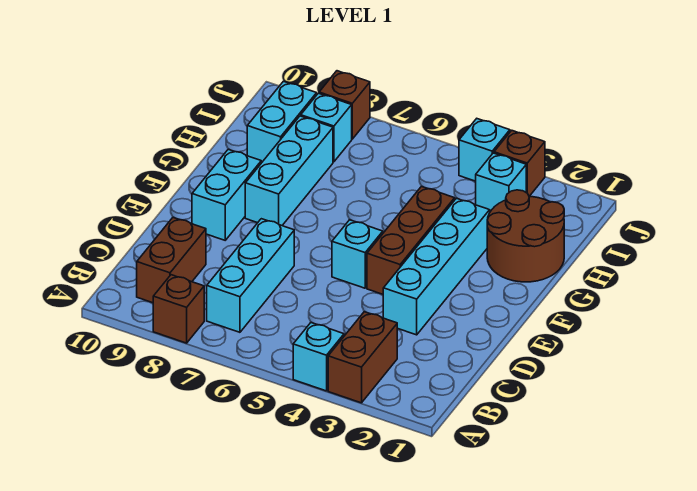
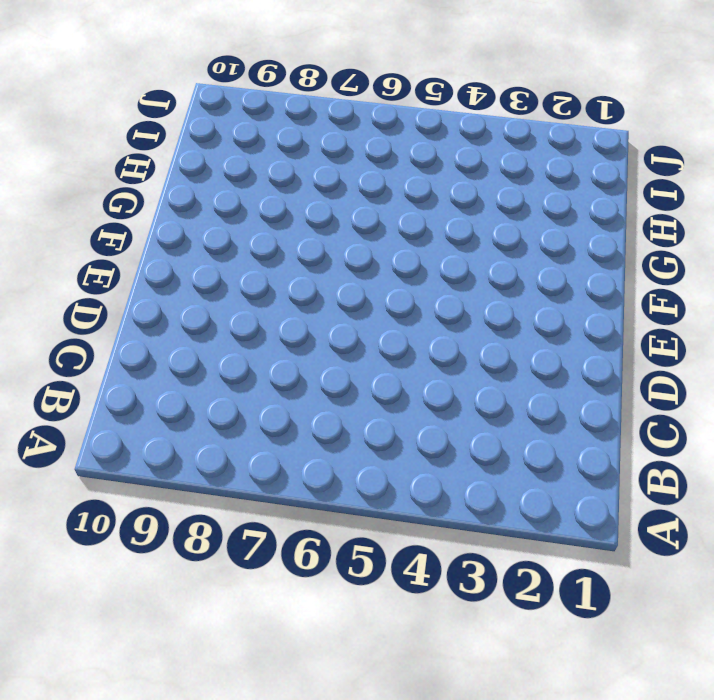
none -> brown brick A3:B3 level 1
none -> cyan brick A4 level 1
none -> brown brick A8 level 1

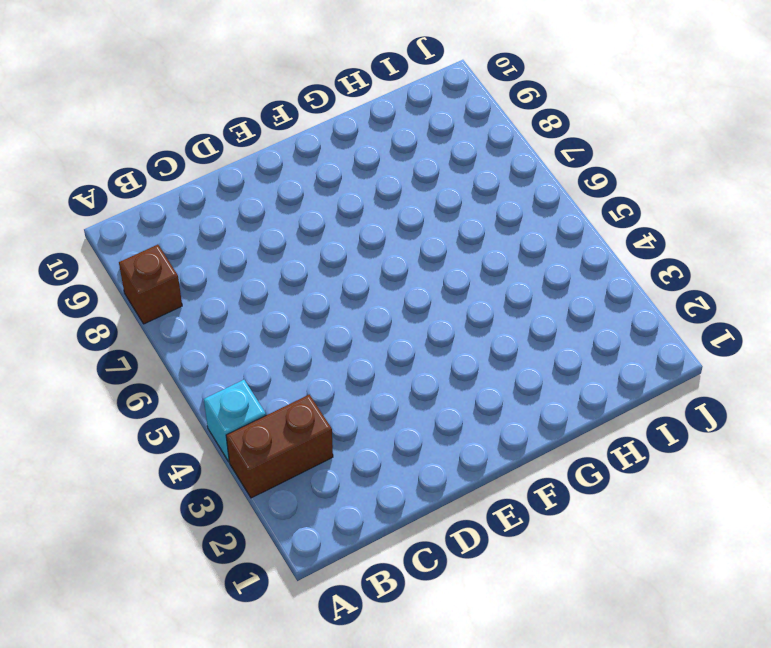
none -> cyan brick B7:D7 level 1
none -> brown brick B9:C9 level 1
none -> cyan brick D3:G3 level 1

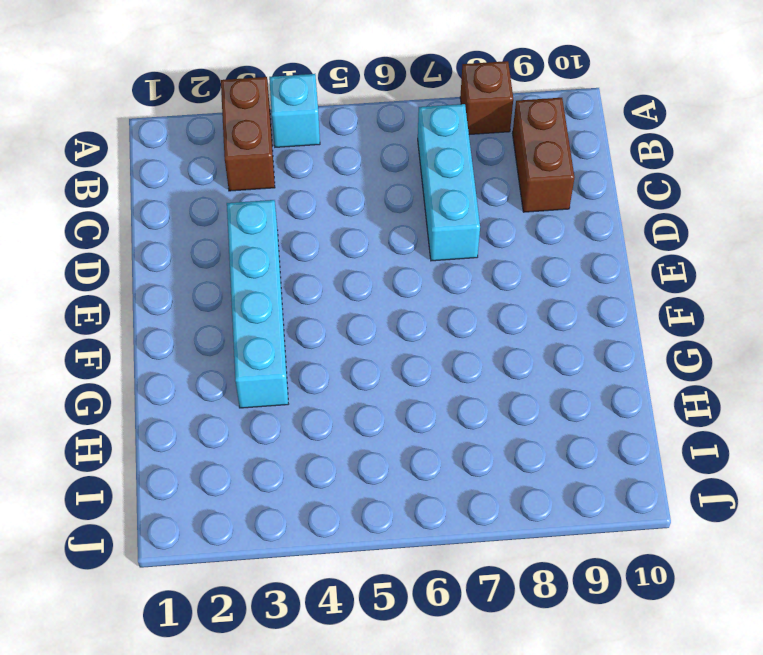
none -> brown brick E4:G4 level 1
none -> cyan brick E5 level 1
none -> cyan brick E9:F9 level 1

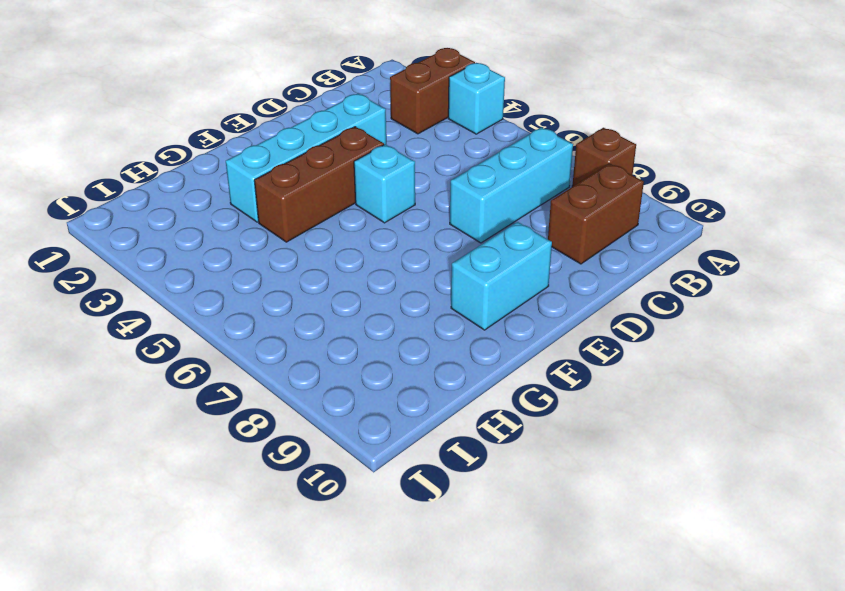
none -> cyan brick F8:H8 level 1
none -> brown round brick G1:H2 level 1
none -> cyan brick H9:I9 level 1

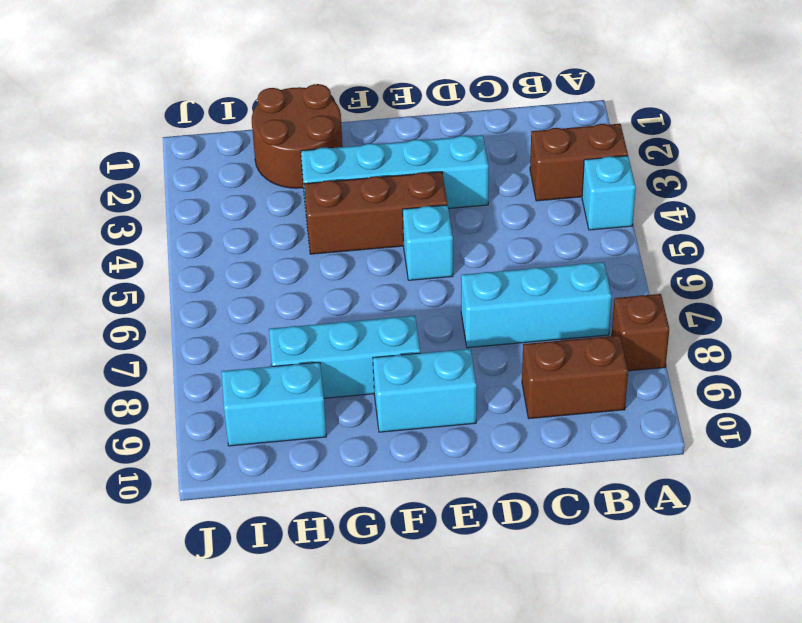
none -> cyan brick I3 level 1
none -> cyan brick I8 level 1
none -> brown brick J3 level 1

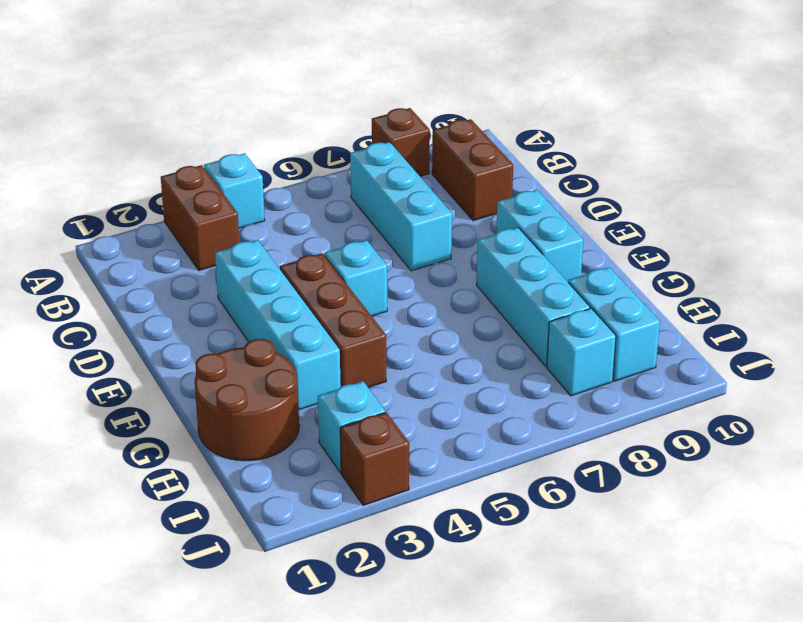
none -> cyan brick J4 level 1
none -> brown brick J8 level 1

